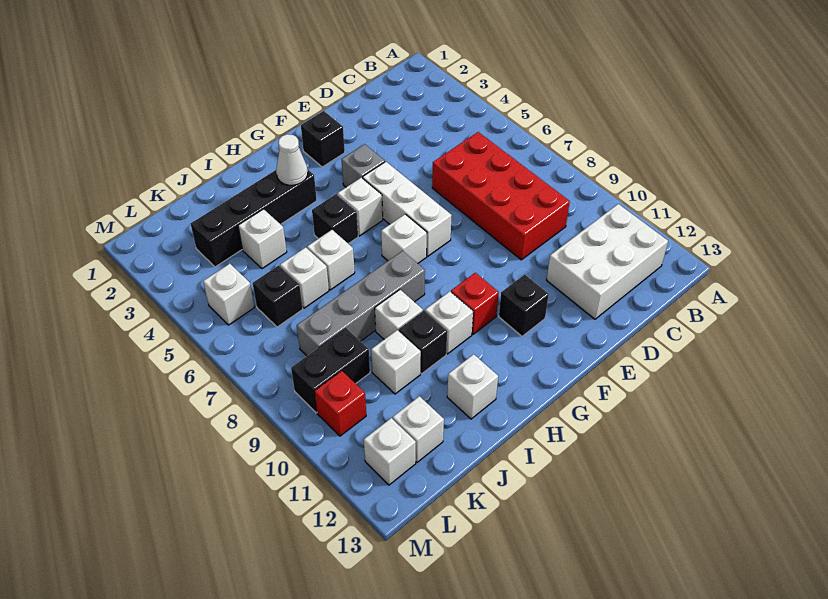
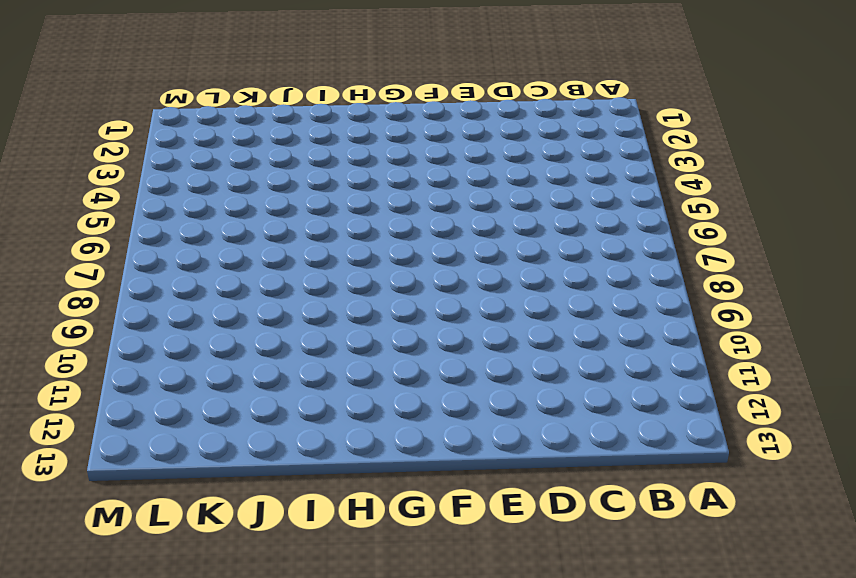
none -> white brick B11:D12 level 1
none -> red brick C6:D9 level 1
none -> black brick F2 level 1

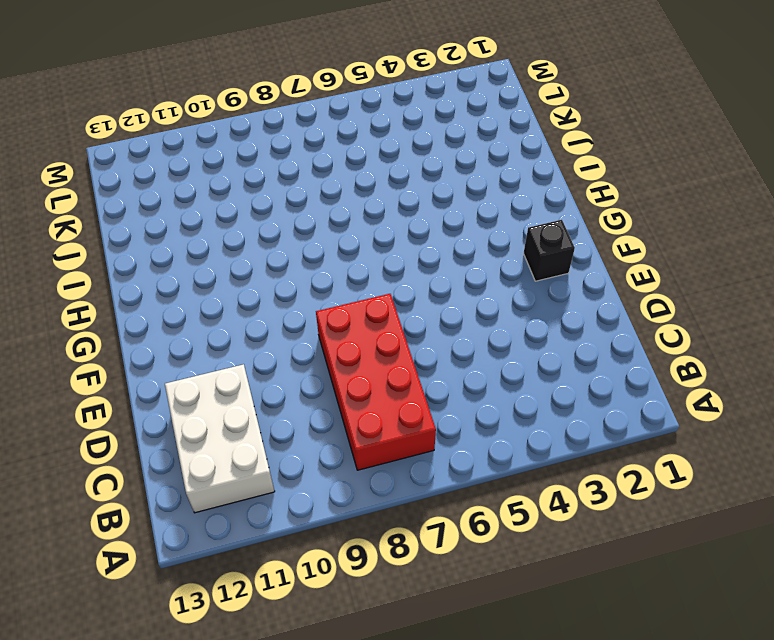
red brick B7:E8 level 1 -> red brick C6:D9 level 1
none -> grey brick F4 level 1
none -> white brick F5:F7 level 1
none -> black brick F11 level 1

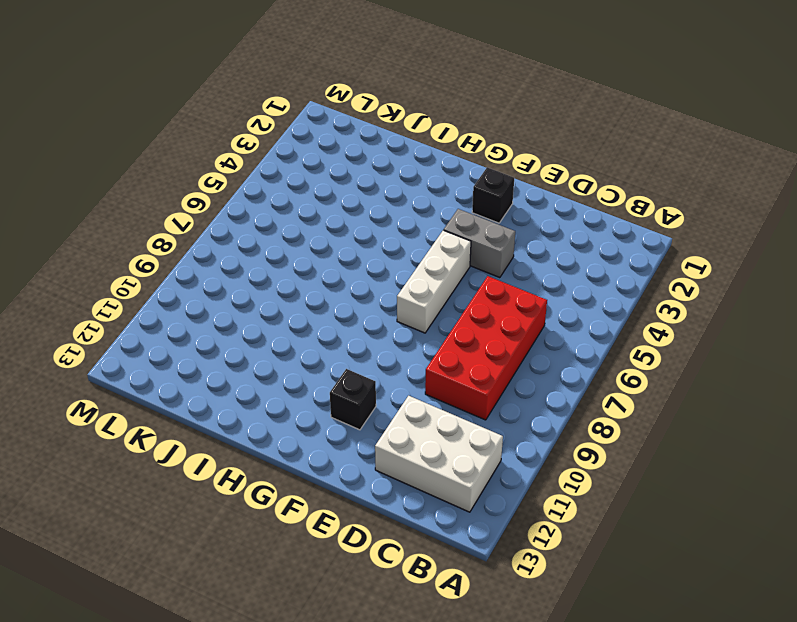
grey brick E4:F4 level 1 -> grey brick F4 level 1
none -> white brick G5 level 1
none -> white brick G7 level 1
none -> red brick G10 level 1

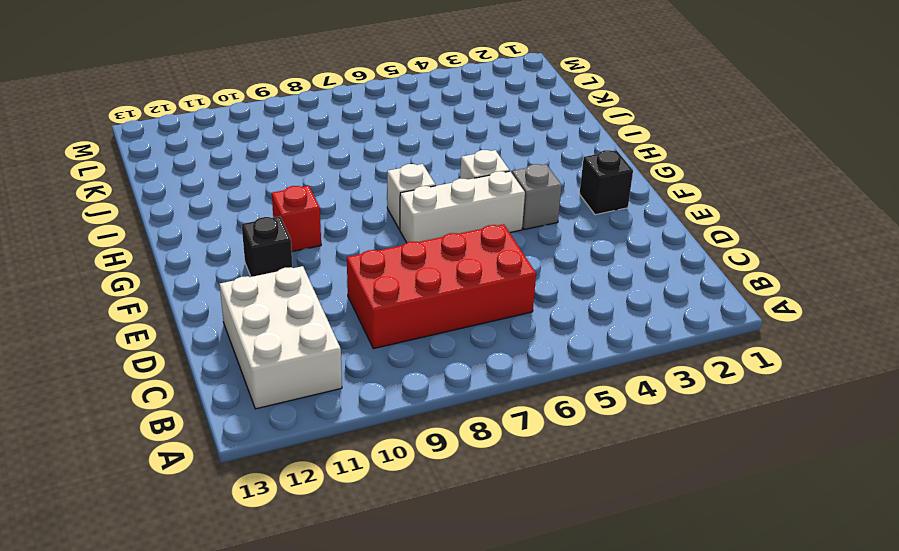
none -> black brick H3:K3 level 1
none -> black brick H5 level 1
none -> grey brick H8:K8 level 1

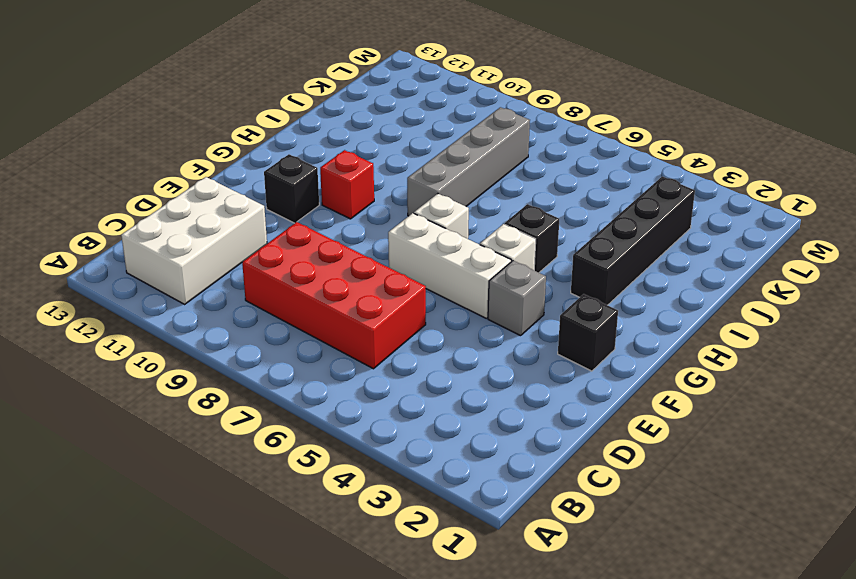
none -> white brick H10 level 1
none -> white brick I6 level 1
none -> white brick I9 level 1

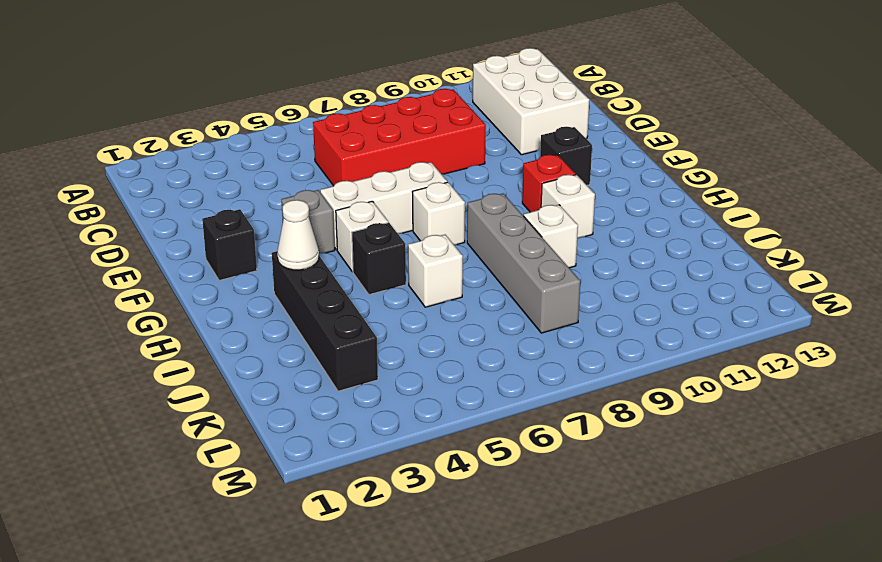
none -> black brick I10 level 1
none -> white brick I12 level 1
none -> white brick J4 level 1

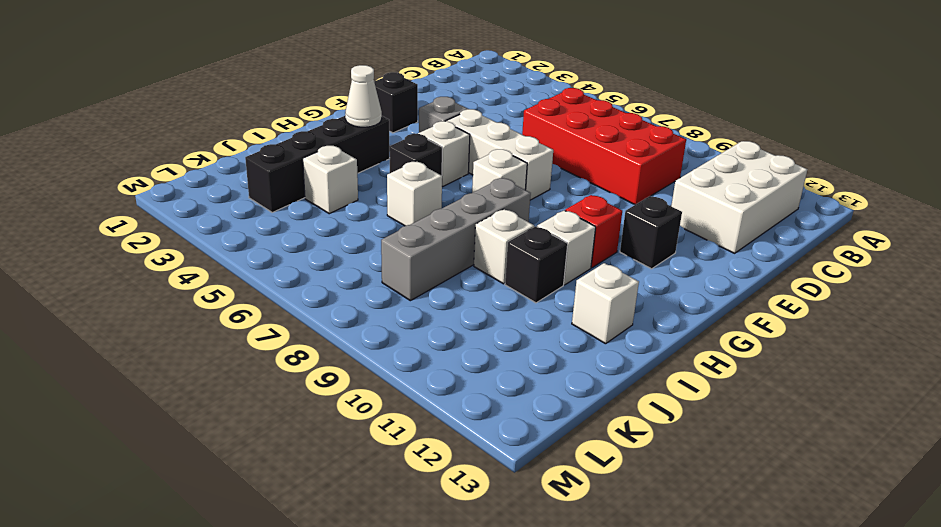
none -> white brick J6 level 1
none -> white brick J10 level 1
none -> black brick K6 level 1

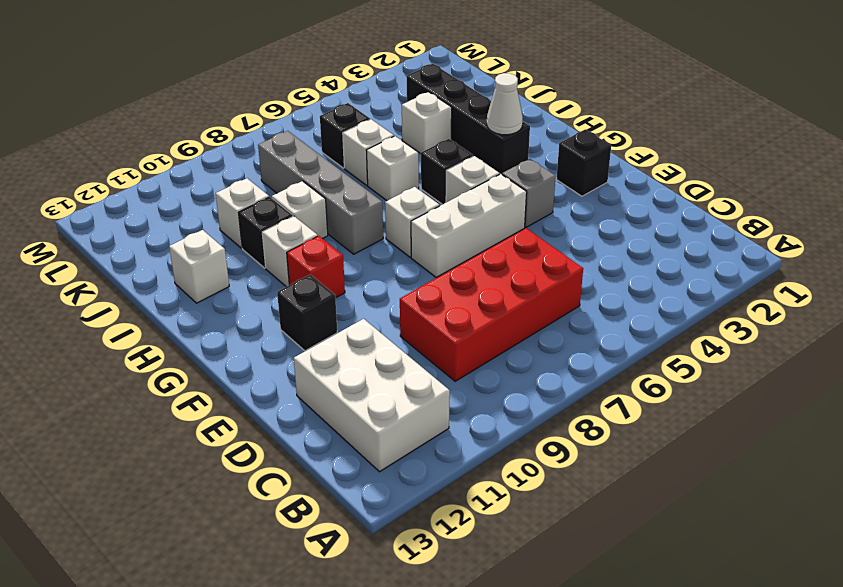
none -> black brick K9:L9 level 1
none -> white brick K12 level 1
none -> white brick L5 level 1

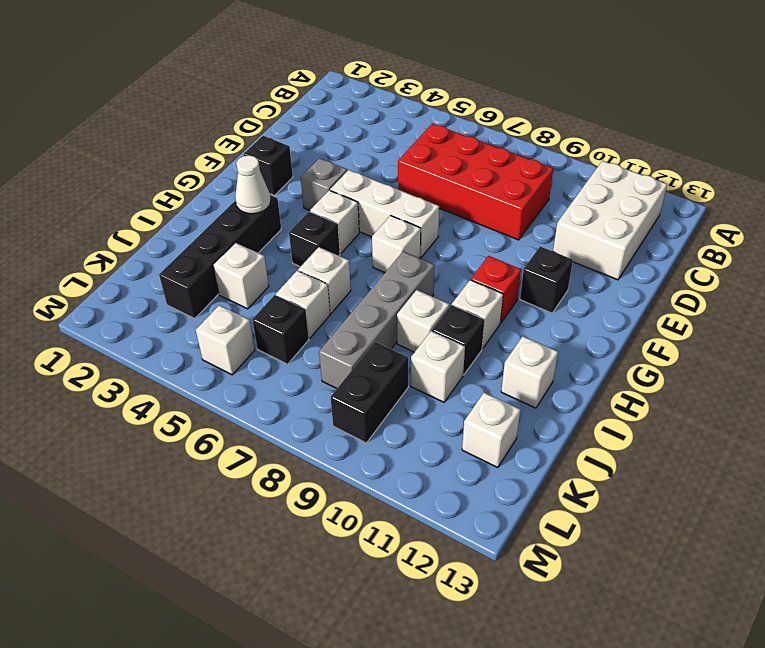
none -> red brick L10 level 1
none -> white brick L12 level 1

